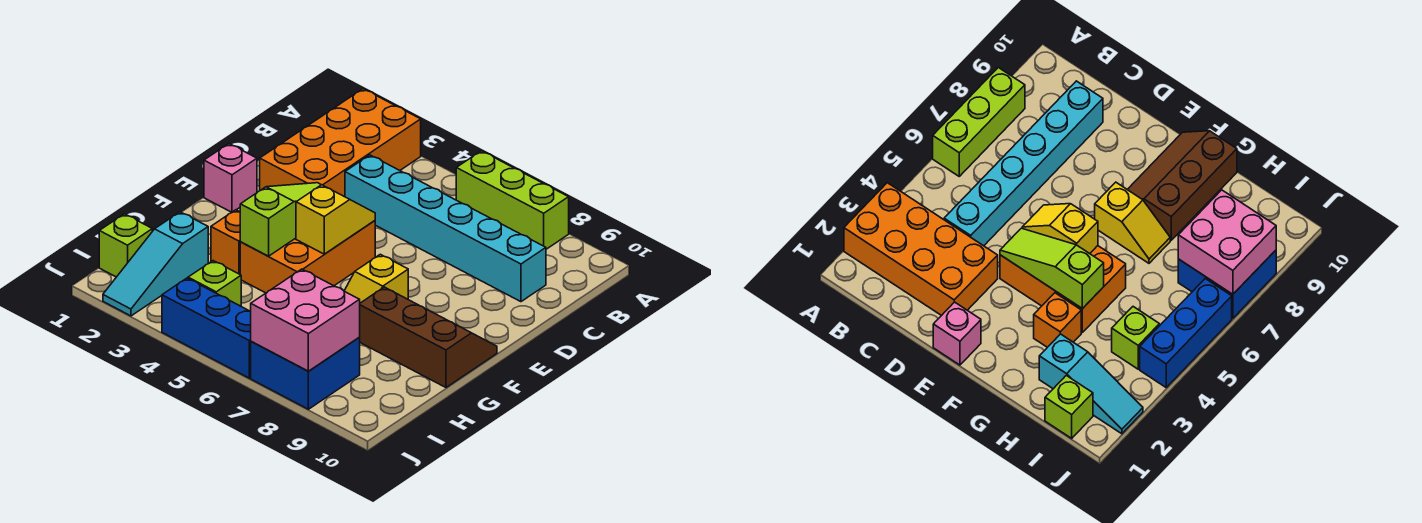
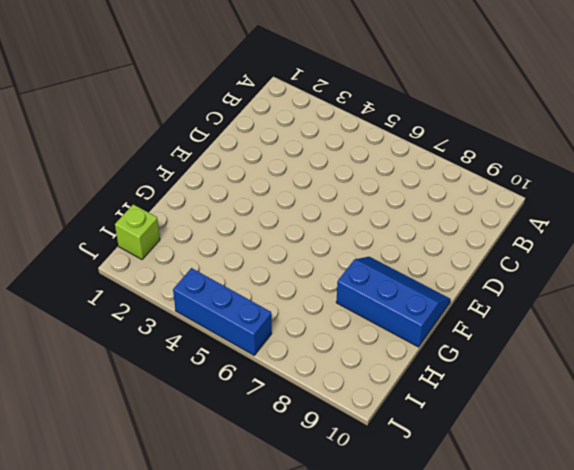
blue slope F8:G10 level 1 top G -> brown slope F8:G10 level 1 top G
none -> orange brick A2:D3 level 1
none -> lime brick A6:A8 level 1
none -> cyan brick C4:C9 level 1

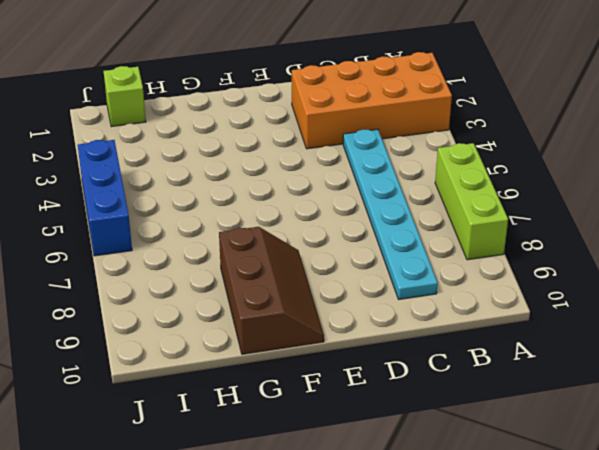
cyan plate C4:C9 level 1 -> cyan brick C4:C9 level 1
none -> pink brick E1 level 1
none -> orange brick E4:G5 level 1
none -> yellow slope F7:G7 level 1 top F

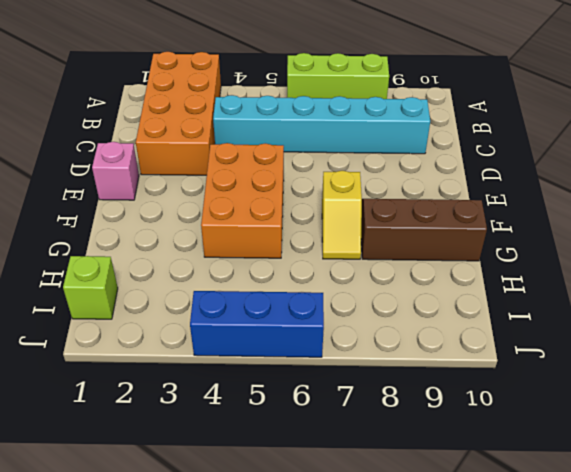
none -> orange brick G3 level 1
none -> cyan slope H2:J2 level 1 top H
none -> lime brick I4 level 1

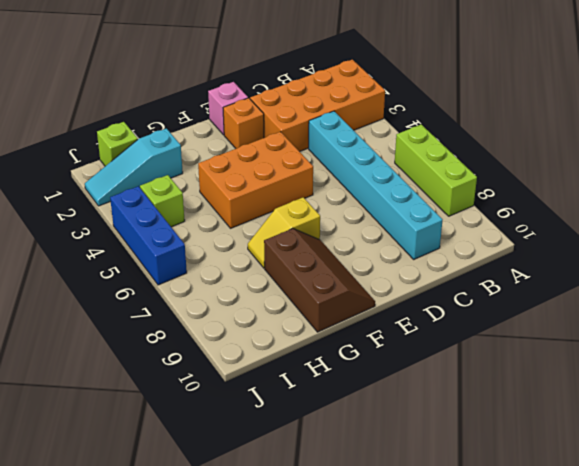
orange brick E2 level 1 -> orange brick G3 level 1
none -> blue brick I7:J8 level 1
none -> lime slope E4:G4 level 2 top G
none -> yellow slope E5:F5 level 2 top F

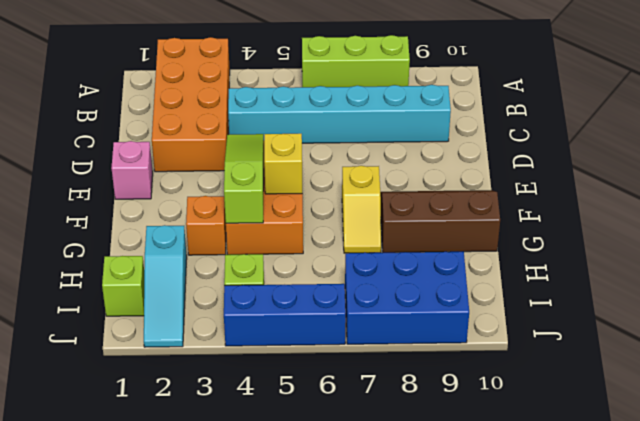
blue brick I7:J9 level 1 -> blue brick I7:J8 level 1
none -> pink brick I7:J8 level 2

